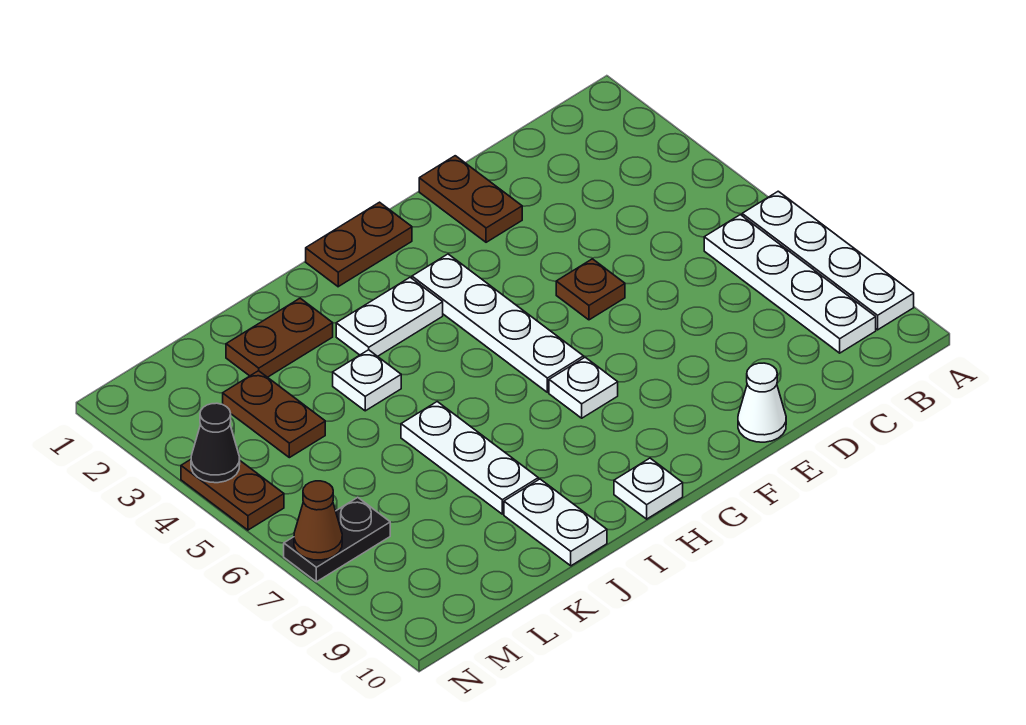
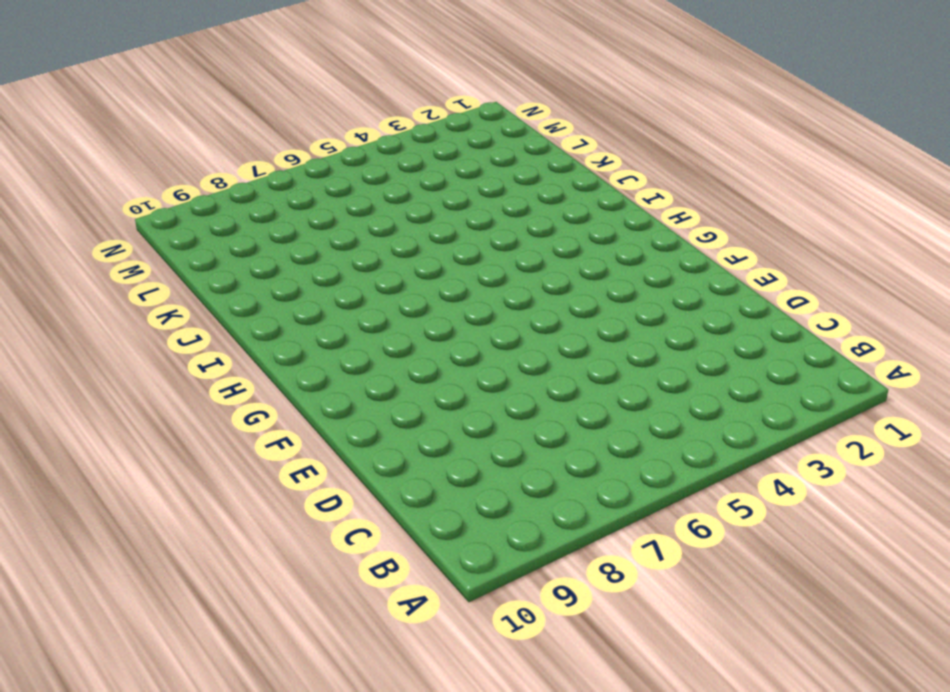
none -> white plate A6:A9 level 1
none -> white plate B6:B9 level 1
none -> brown plate E1:E2 level 1

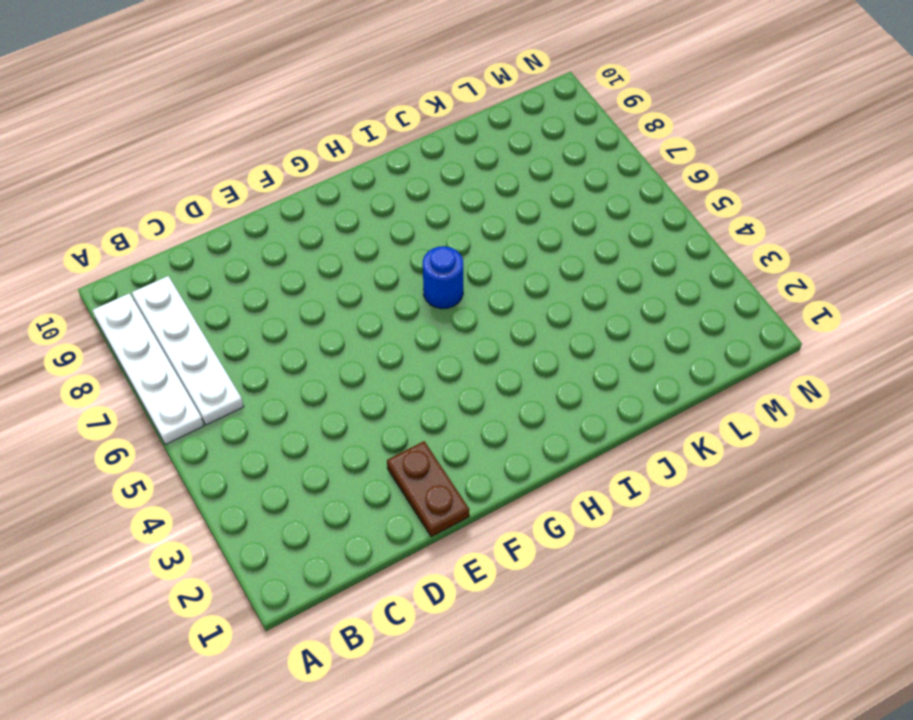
blue round brick H6 level 1 -> none
none -> brown plate E5 level 1
none -> white cone E10 level 1
none -> brown plate G1:H1 level 1

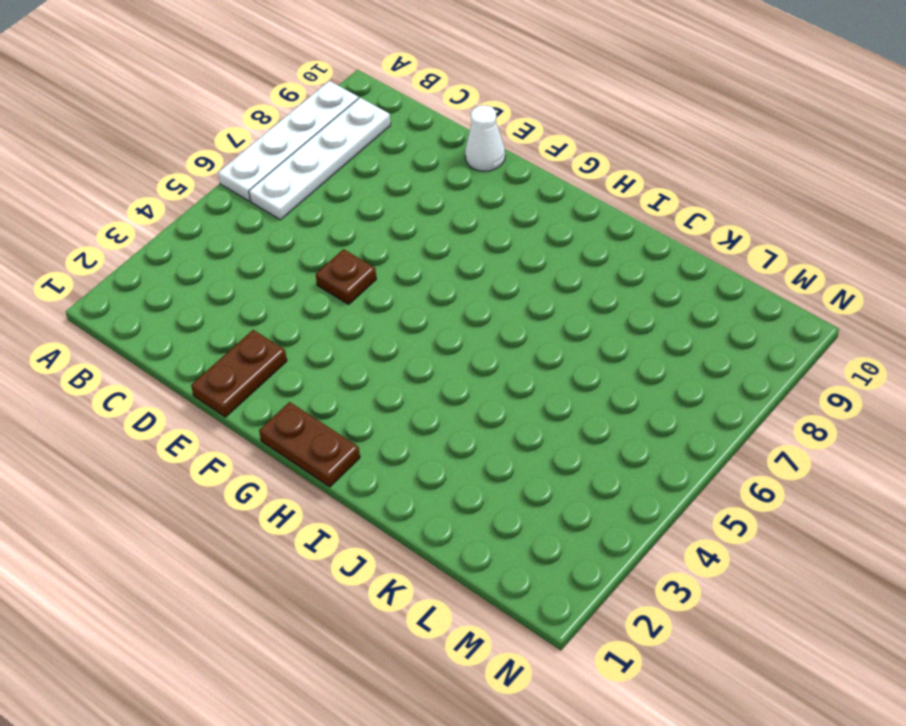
none -> white plate G3:G6 level 1
none -> white plate G7 level 1
none -> white plate H3:I3 level 1

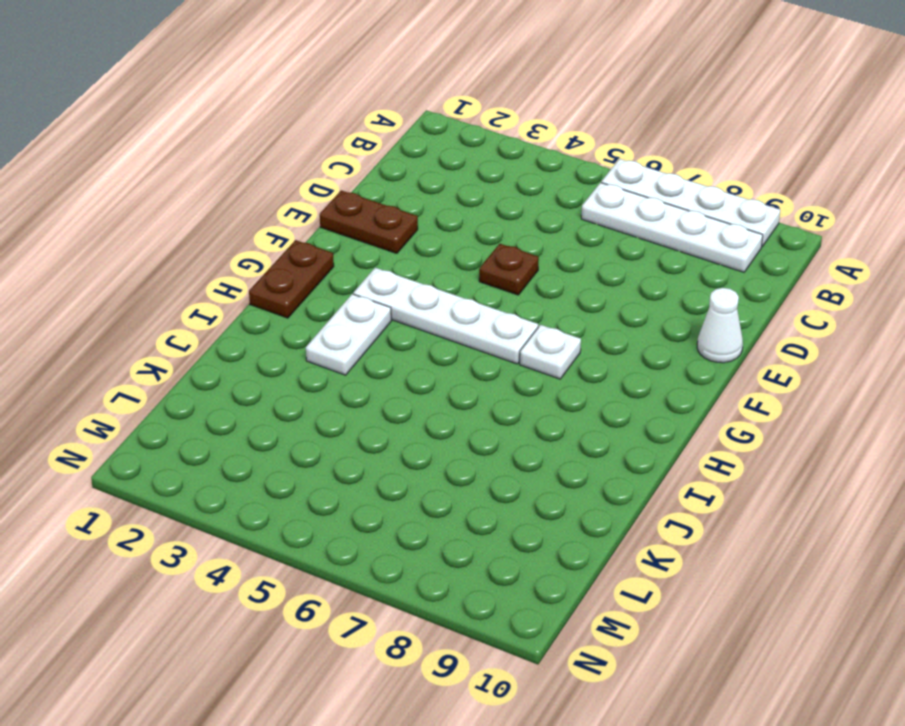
none -> white plate H10 level 1
none -> brown plate J2:K2 level 1
none -> white plate J4 level 1

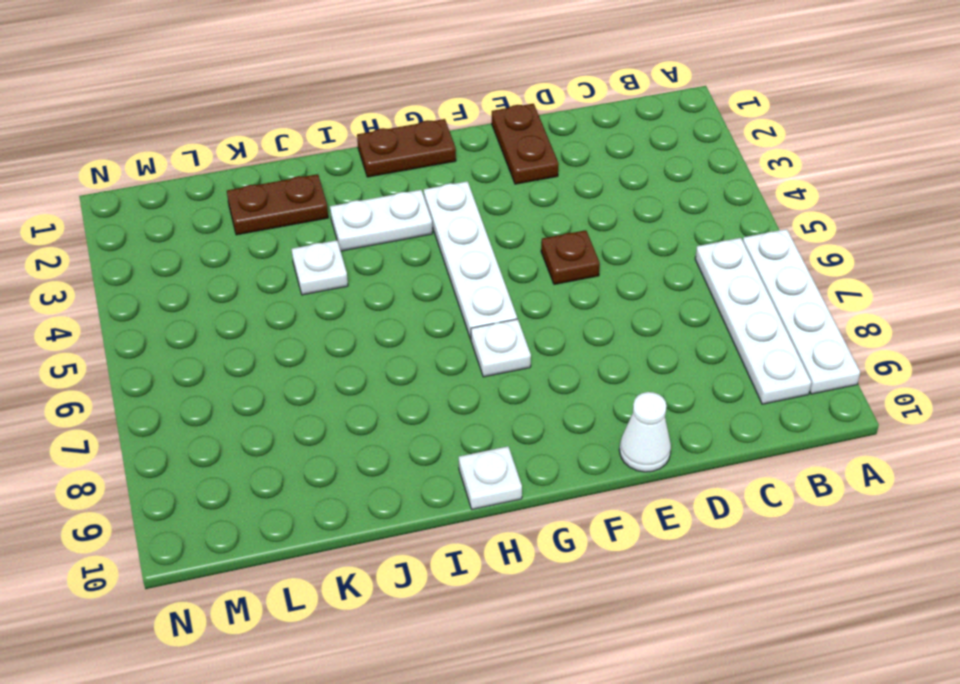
none -> white plate J6:J8 level 1
none -> white plate J9:J10 level 1
none -> brown plate L3:L4 level 1

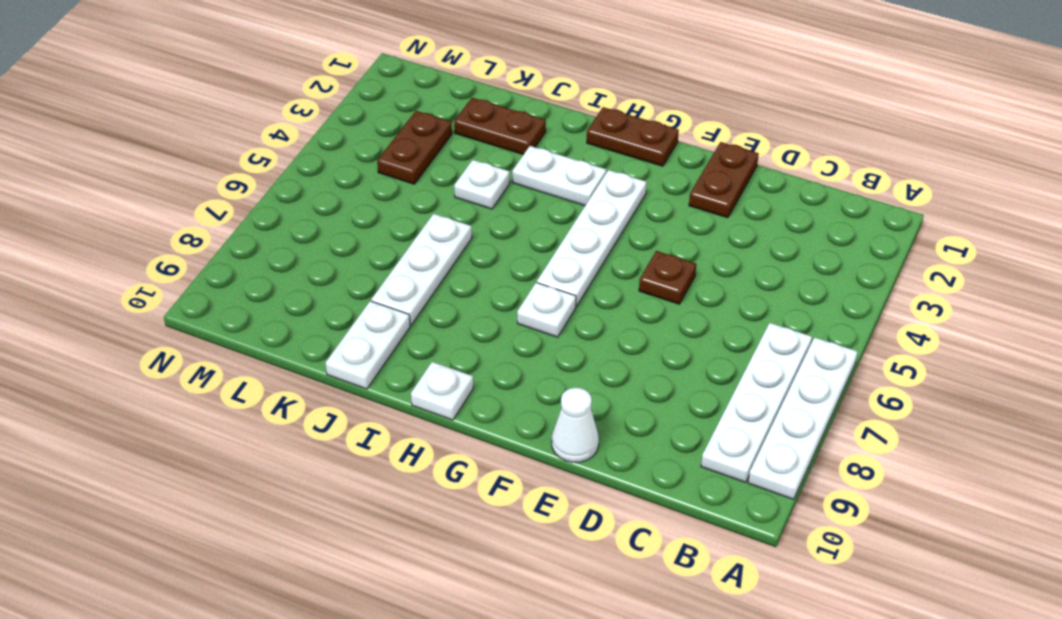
none -> black plate M7:N7 level 1
none -> brown plate N4:N5 level 1
none -> black cone N4 level 2

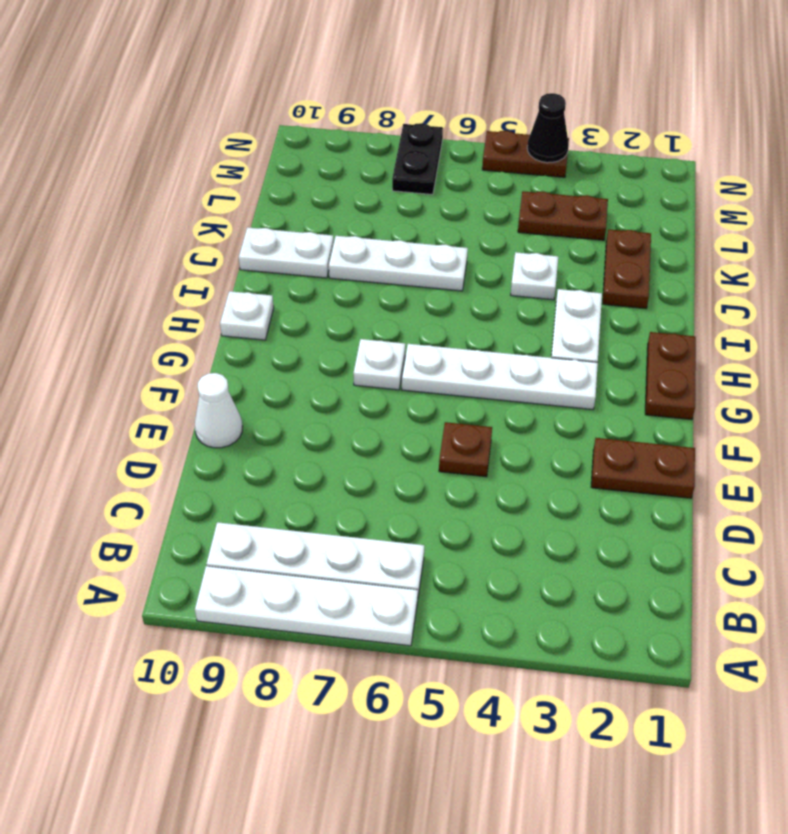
none -> brown cone N7 level 2

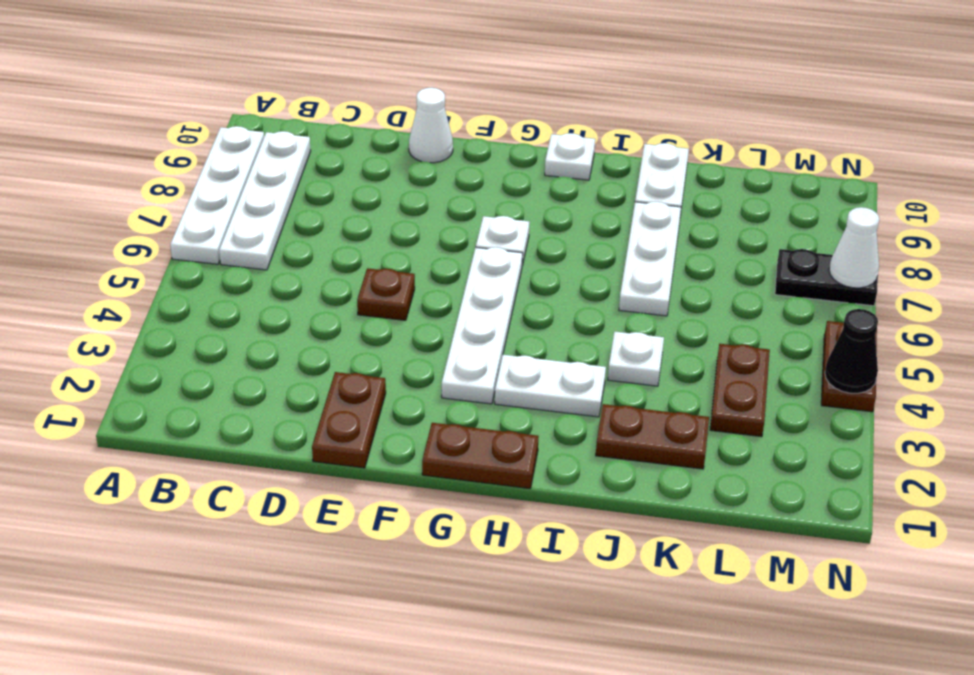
white cone N7 level 2 -> brown cone N7 level 2

